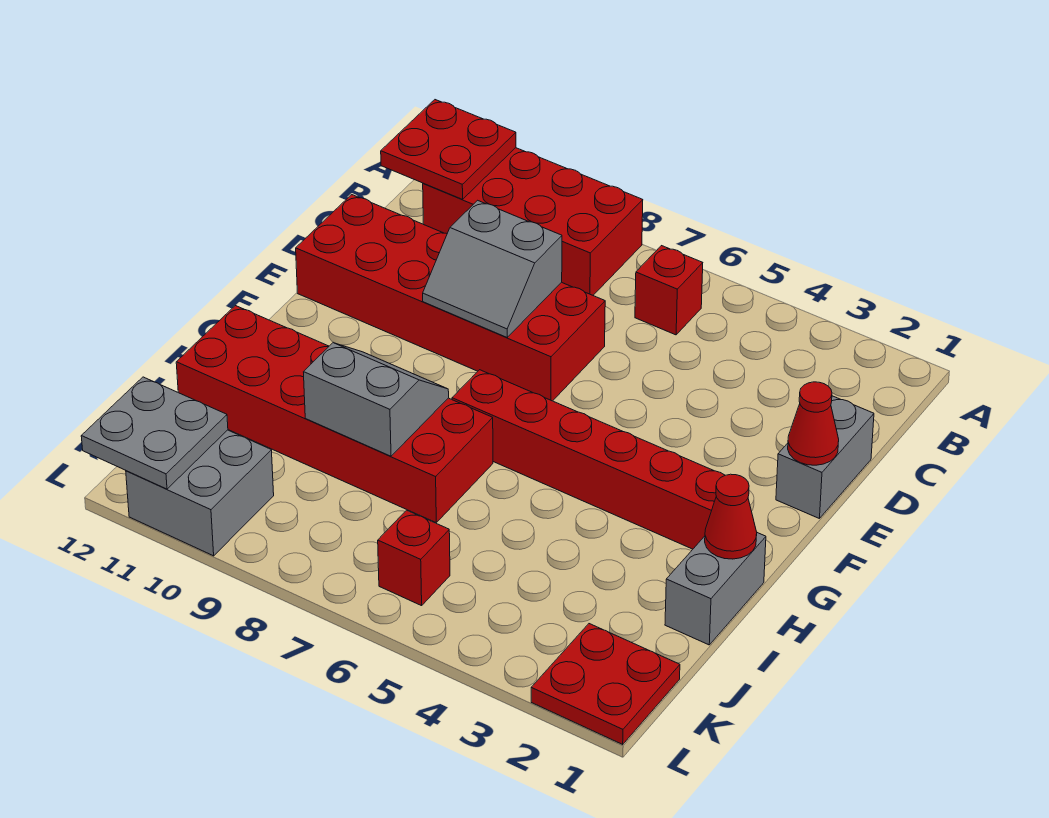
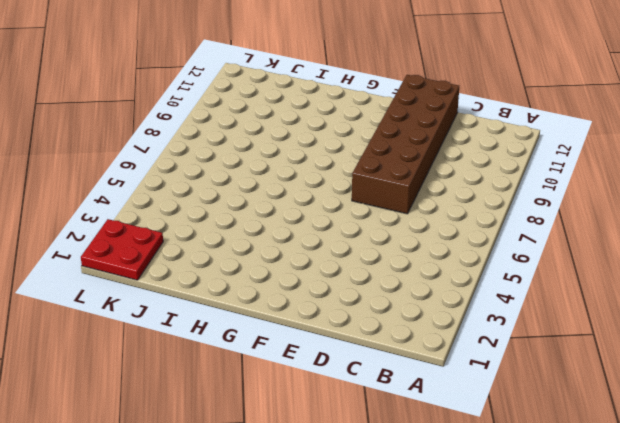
brown brick D7:E12 level 1 -> red brick D7:E12 level 1
none -> red brick A8:B11 level 1
none -> red brick B6 level 1
none -> grey brick D1:E1 level 1

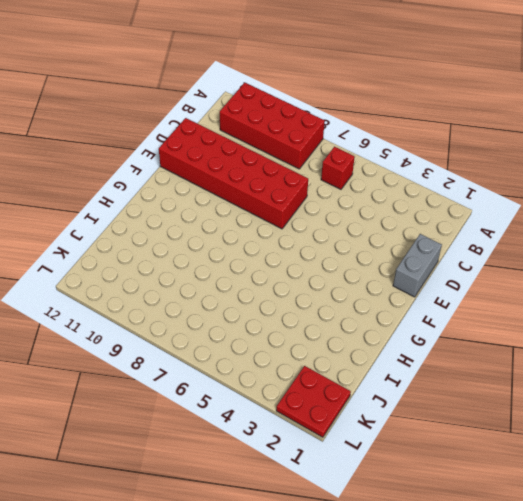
none -> red brick G2:G7 level 1
none -> grey brick H1:I1 level 1
none -> red brick H7:I12 level 1

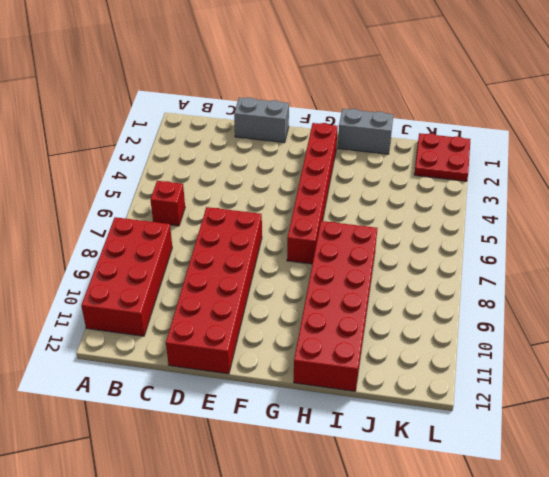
none -> red brick K6 level 1
none -> grey brick K10:L11 level 1
none -> red plate A11:B12 level 2

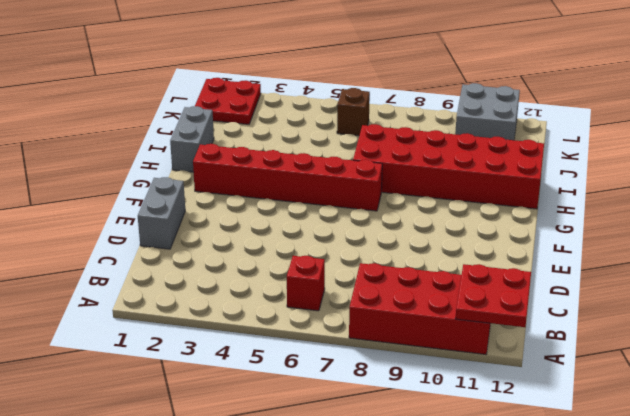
brown brick K6 level 1 -> red brick K6 level 1
none -> red brick D7:E12 level 1
none -> grey slope D8:E9 level 2 top D
none -> red cone E1 level 2

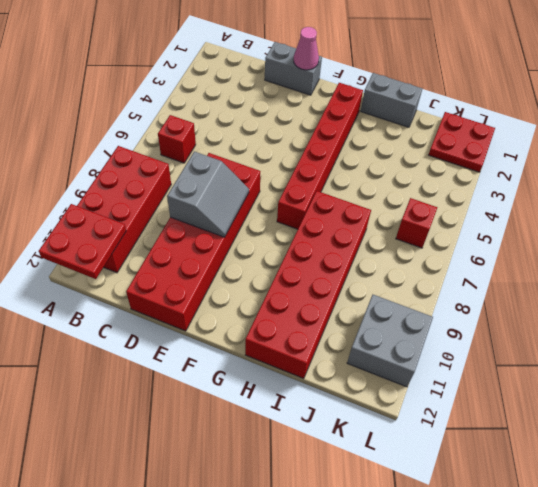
pink cone E1 level 2 -> red cone E1 level 2
none -> red cone H1 level 2
none -> grey slope H8:I9 level 2 top I
none -> grey plate K11:L12 level 2

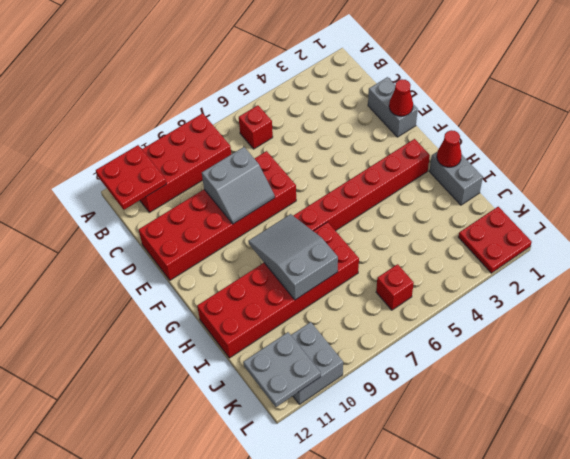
grey slope G8:I9 level 2 top I -> grey slope H8:I9 level 2 top I

